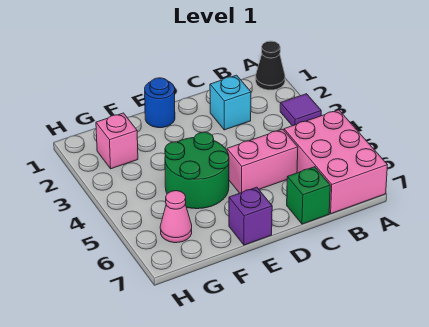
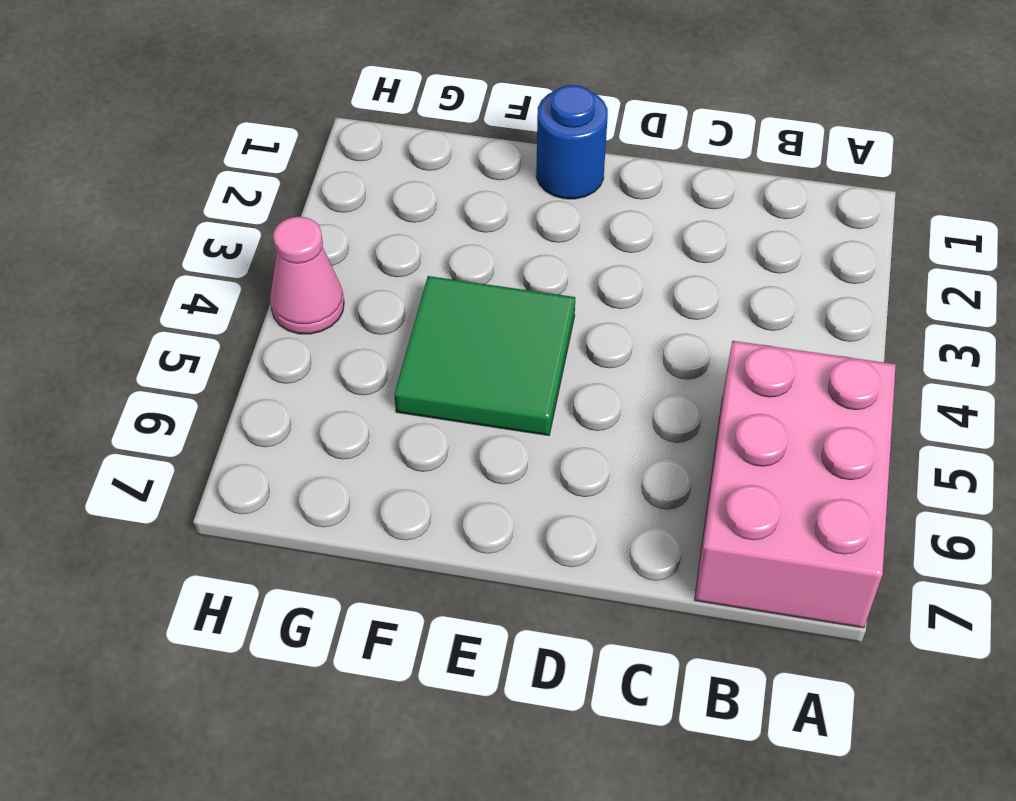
green tile E4:F5 level 1 -> green round brick E4:F5 level 1
pink cone H4 level 1 -> pink cone G6 level 1
none -> black cone A1 level 1
none -> purple tile A3 level 1

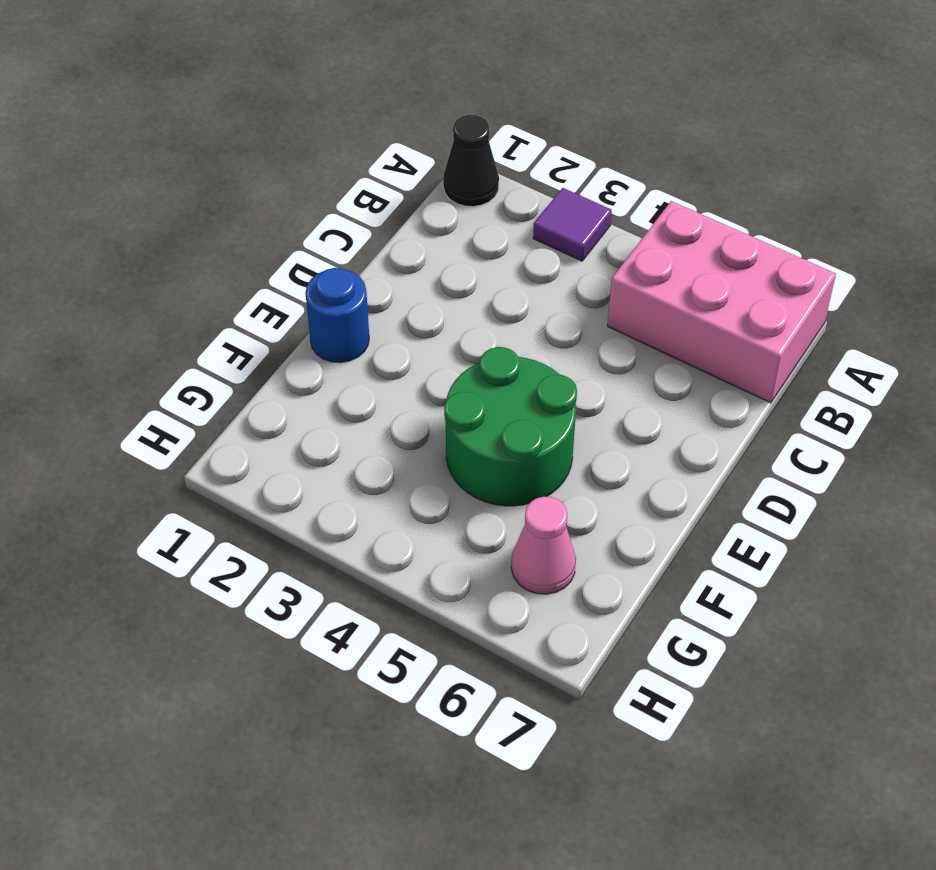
none -> cyan brick C2 level 1
none -> pink brick C5:D5 level 1

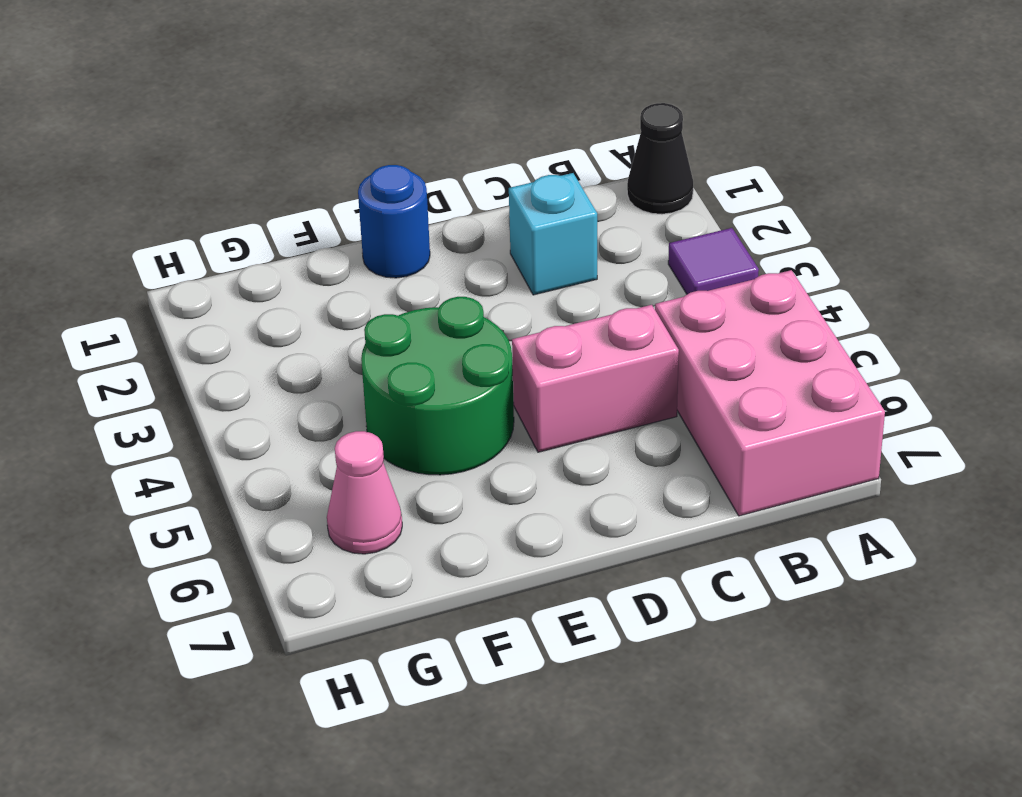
none -> green brick C7 level 1
none -> purple brick E7 level 1

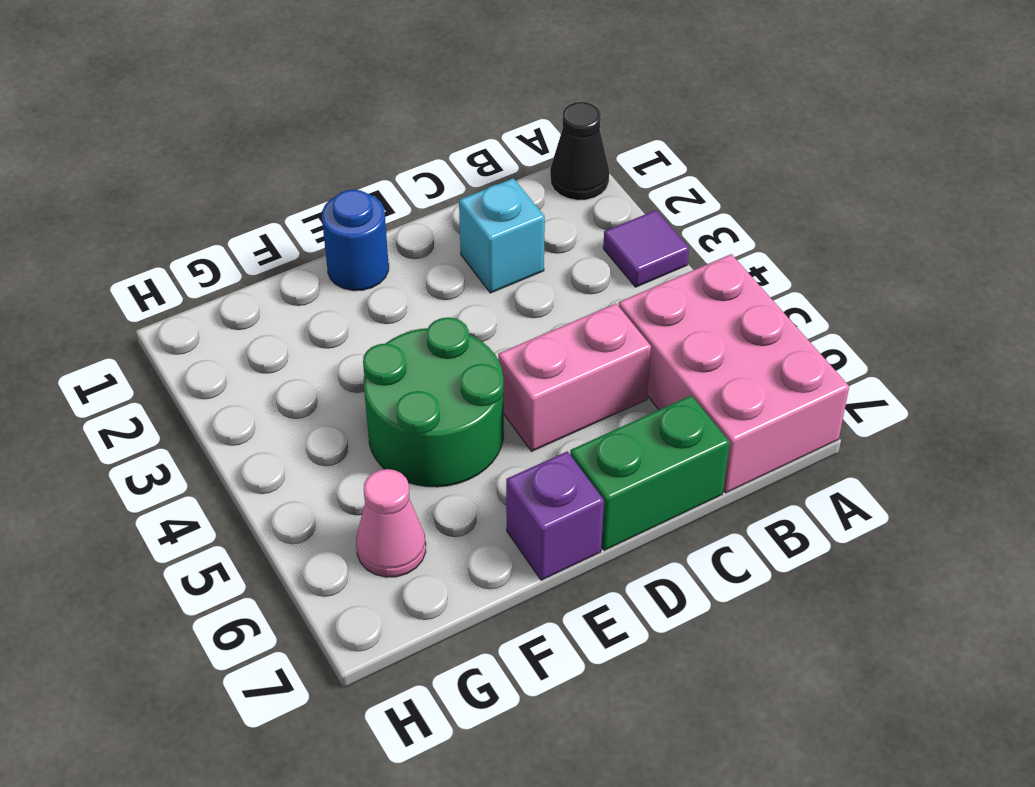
green brick C7:D7 level 1 -> green brick C7 level 1
none -> pink brick G2 level 1

